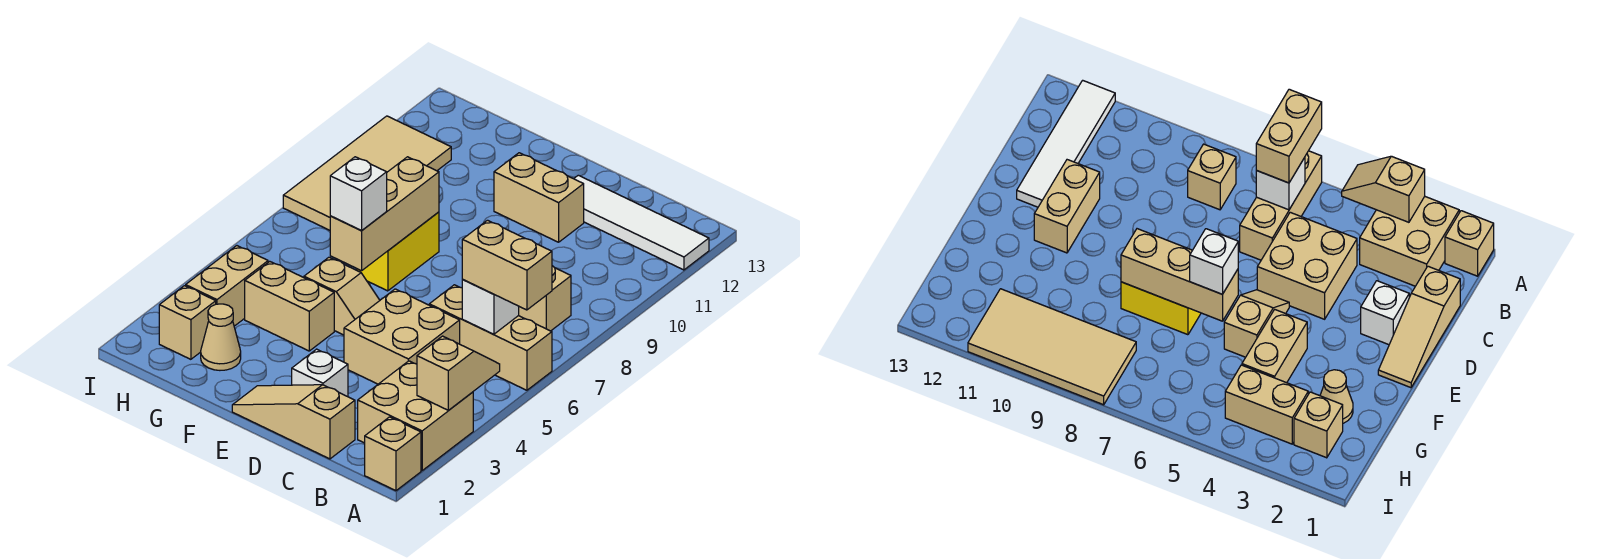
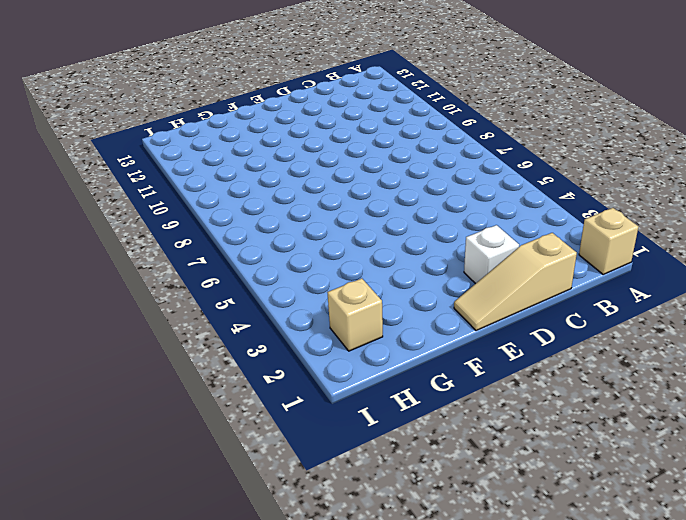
none -> tan brick A2:B3 level 1
none -> tan brick A6:C6 level 1
none -> white tile A12:D12 level 1

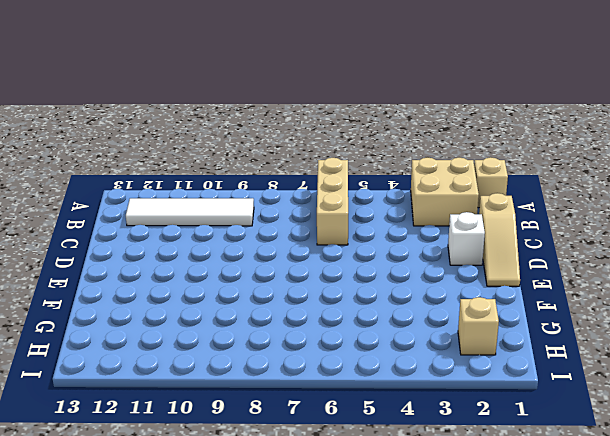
white tile B9:B12 level 1 -> white tile A12:D12 level 1
none -> tan brick B8 level 1
none -> tan brick C4:D5 level 1
none -> tan brick D11:E11 level 1

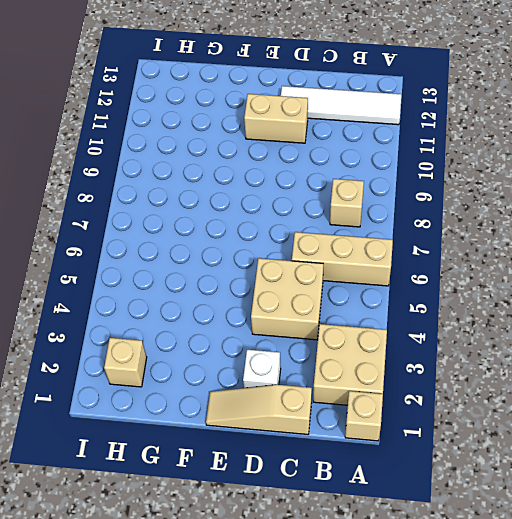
none -> tan slope E5:F5 level 1 top F
none -> tan brick F4:G4 level 1
none -> yellow brick F7:F8 level 1

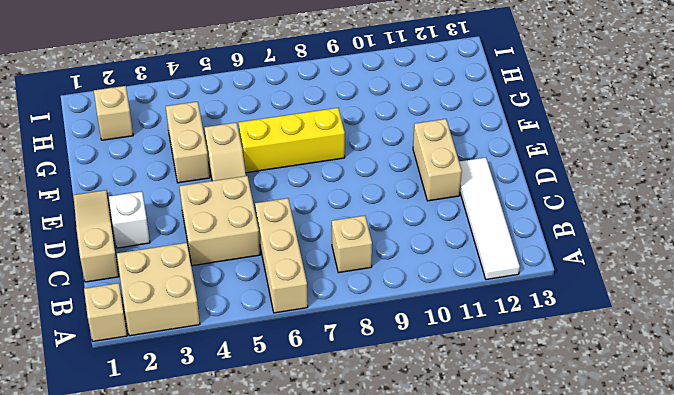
yellow brick F6:F8 level 1 -> yellow brick F7:F8 level 1
none -> tan cone G2 level 1
none -> tan brick H3:H4 level 1
none -> tan tile H8:I11 level 1

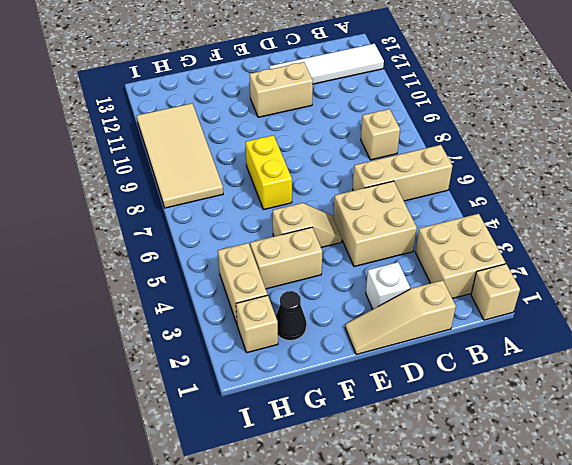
black cone G2 level 1 -> tan cone G2 level 1
none -> tan slope A3:A4 level 2 top 3
none -> white brick B6 level 2
none -> tan brick F6:F8 level 2

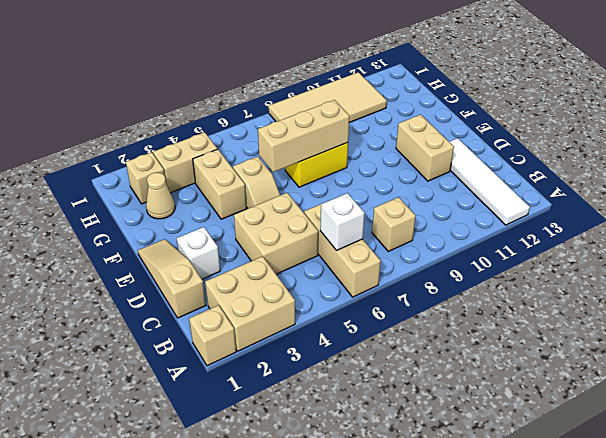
none -> tan slope A3:A4 level 2 top 3
none -> tan brick A6:B6 level 3
none -> white brick F6 level 3

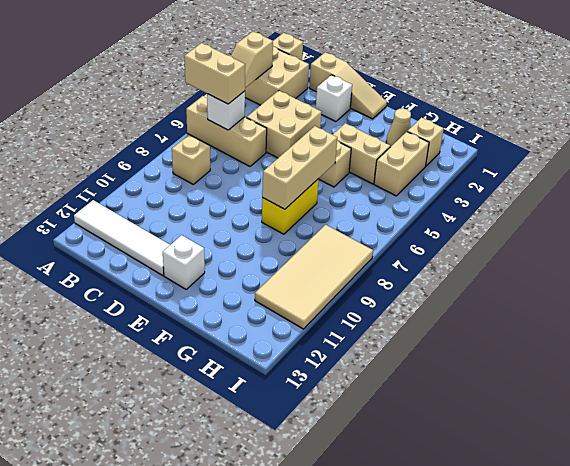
white brick E12 level 1 -> white brick F6 level 3
none -> tan brick D11:E11 level 1

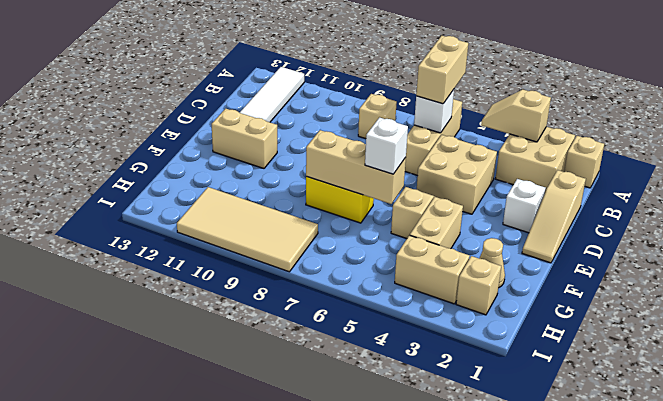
tan brick E11:E12 level 1 -> tan brick D11:E11 level 1

